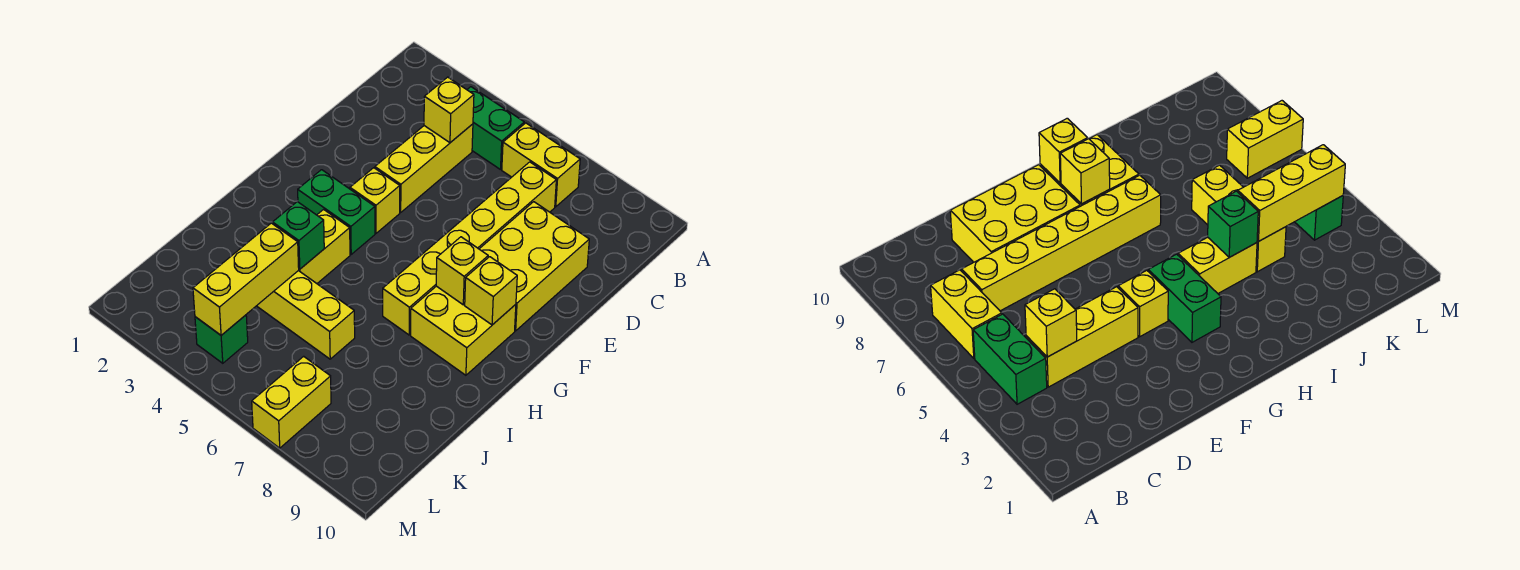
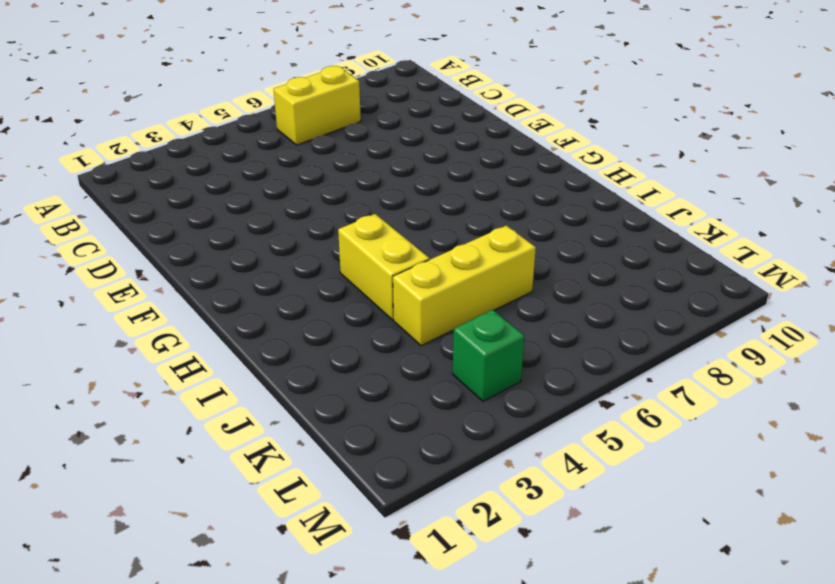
none -> green brick B4:B5 level 1
none -> yellow brick C4:E4 level 1
none -> yellow brick C7:H7 level 1

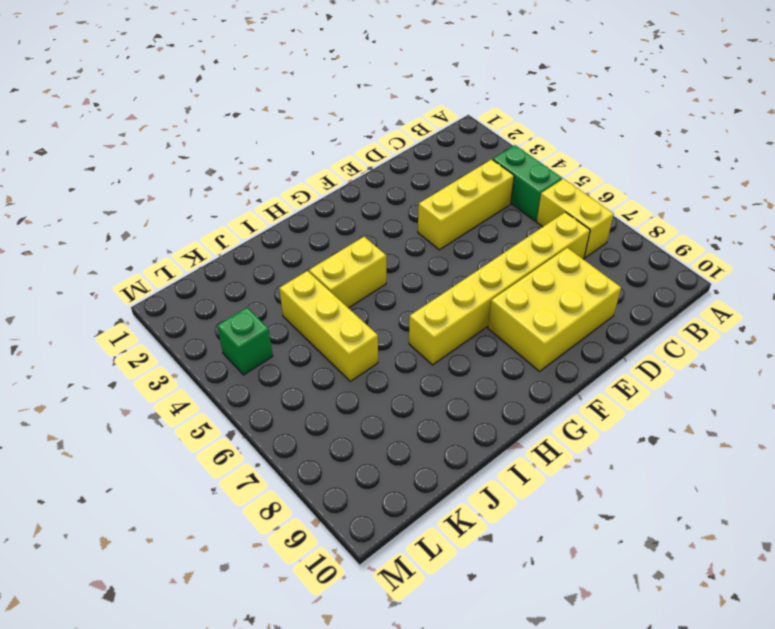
none -> yellow brick F4 level 1
none -> green brick G3:G4 level 1
none -> yellow brick G8:H9 level 1

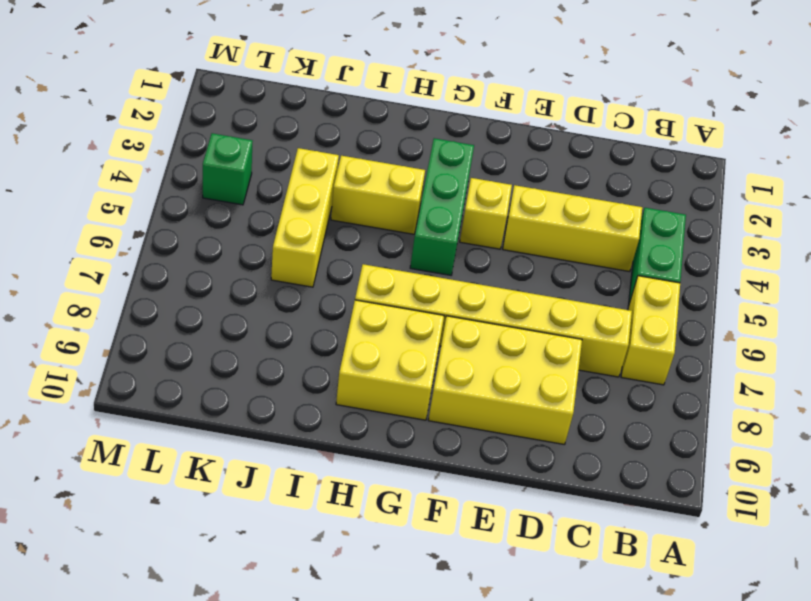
green brick G3:G5 level 1 -> green brick G3:G4 level 1
none -> yellow brick L7:M7 level 1
none -> yellow brick C4 level 2
none -> yellow brick G8 level 2

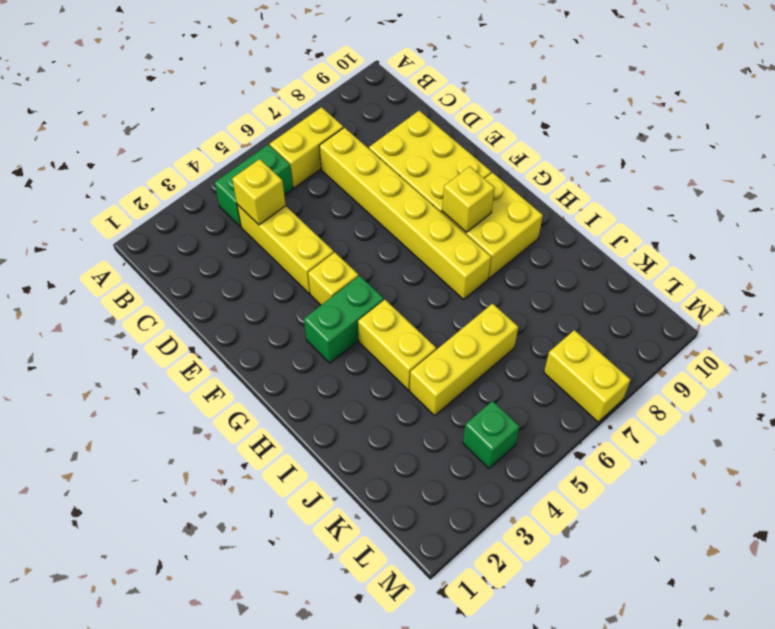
none -> yellow brick G9 level 2
none -> green brick I4 level 2
none -> yellow brick J4:L4 level 2

